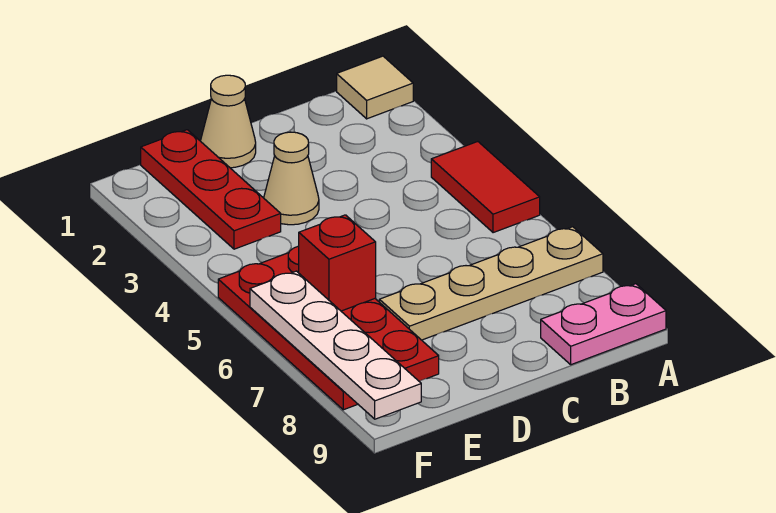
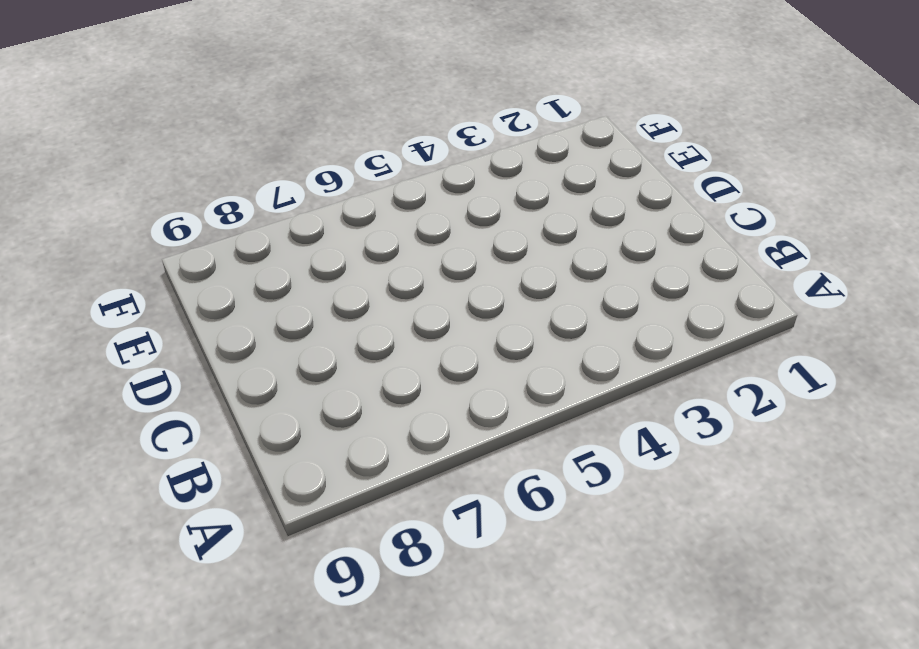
none -> tan tile A1 level 1
none -> red tile A4:A5 level 1

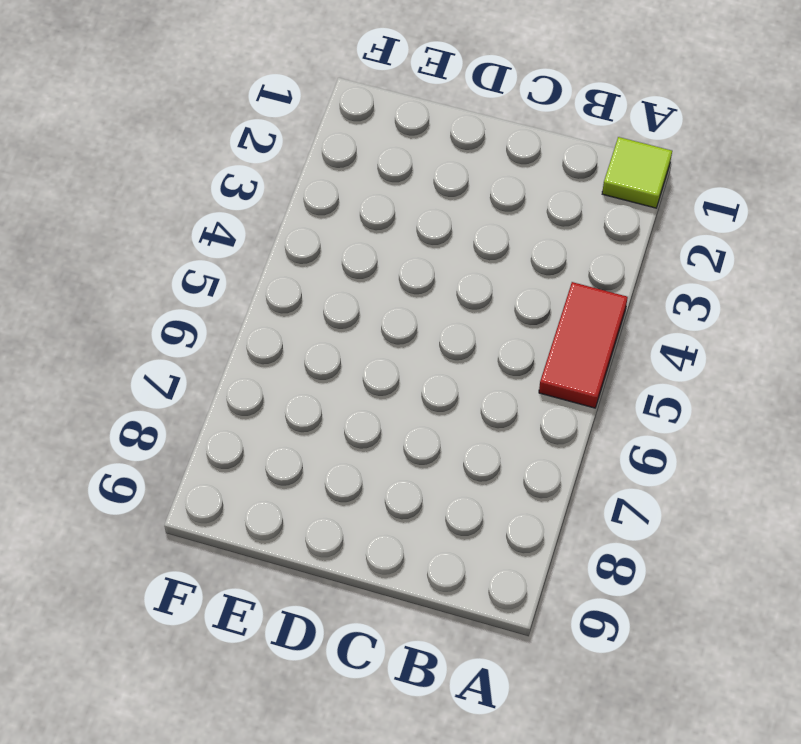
lime tile A1 level 1 -> tan tile A1 level 1
none -> tan plate A7:D7 level 1
none -> pink plate A9:B9 level 1

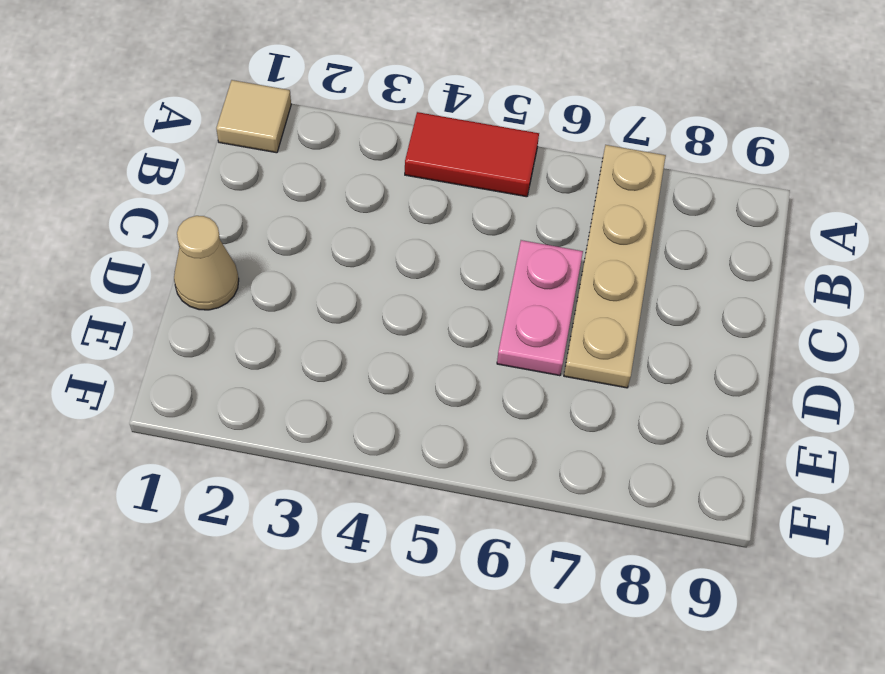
pink plate C6:D6 level 1 -> pink plate A9:B9 level 1
none -> tan cone D3 level 1
none -> red plate E1:E3 level 1

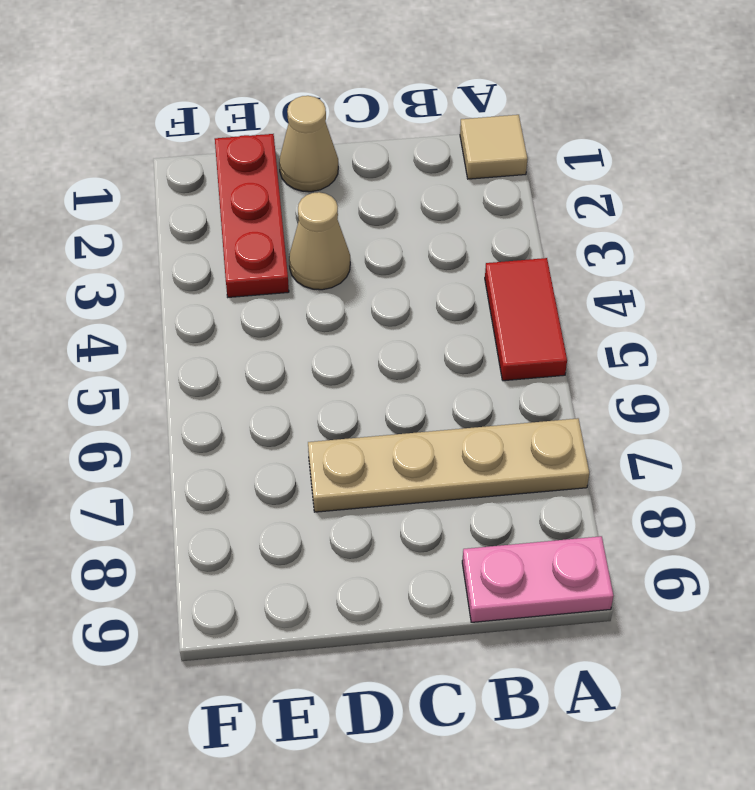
none -> red plate E5:F8 level 1
none -> red brick E6 level 2

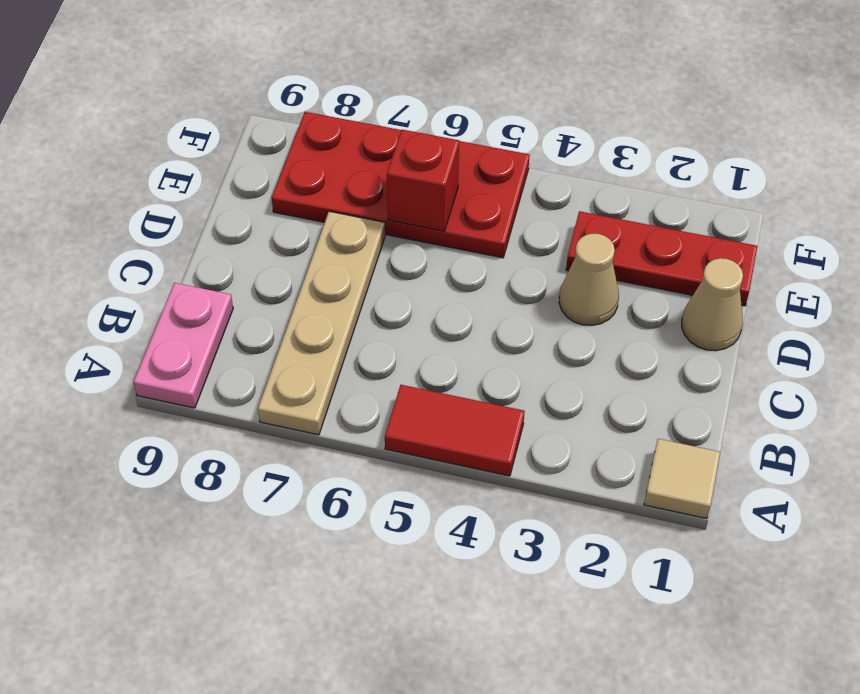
none -> white plate F6:F9 level 2

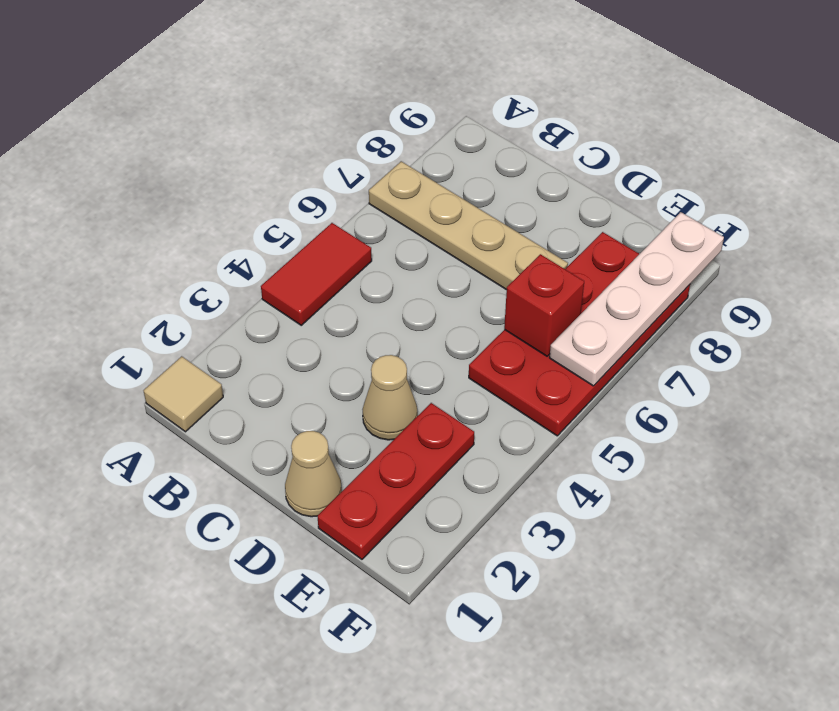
none -> pink plate A9:B9 level 1

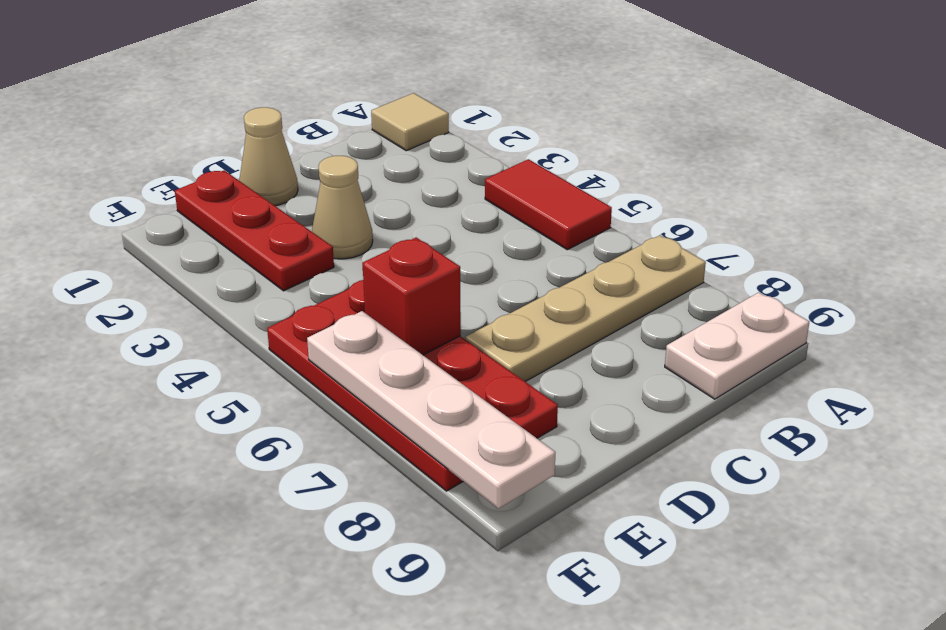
white plate A9:B9 level 1 -> pink plate A9:B9 level 1

